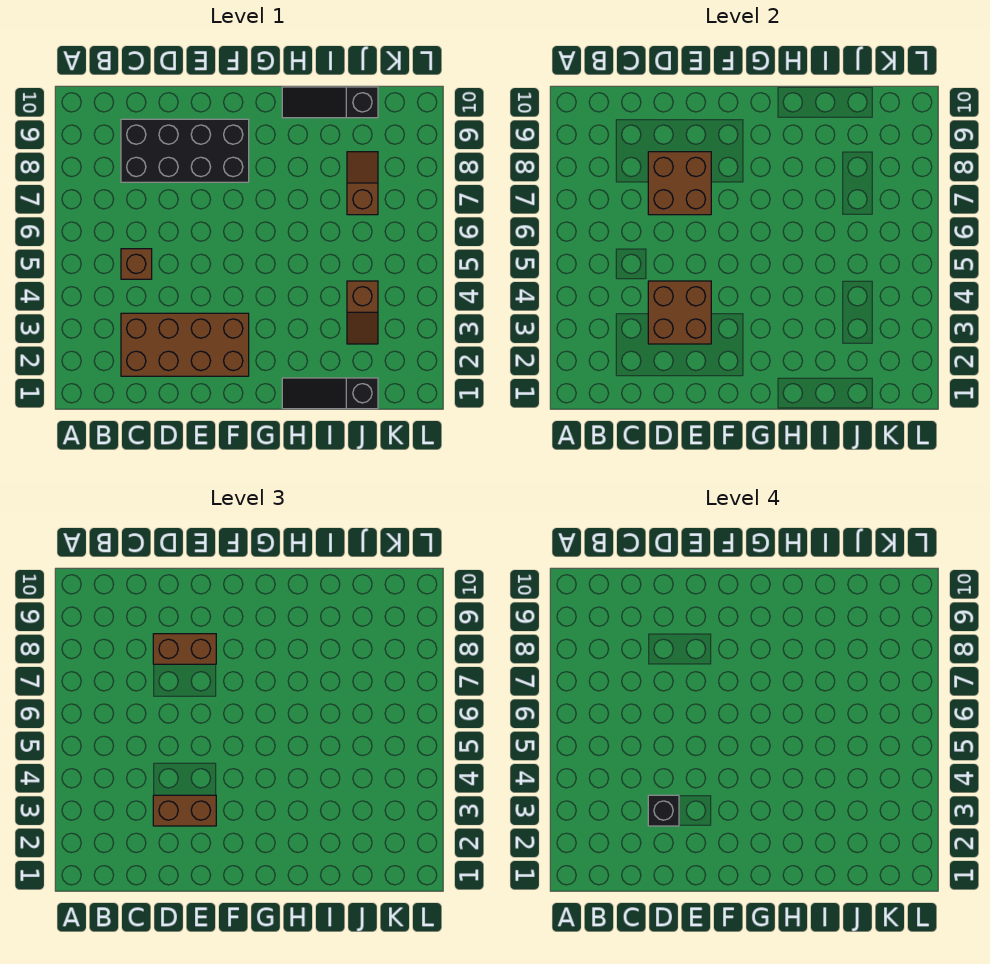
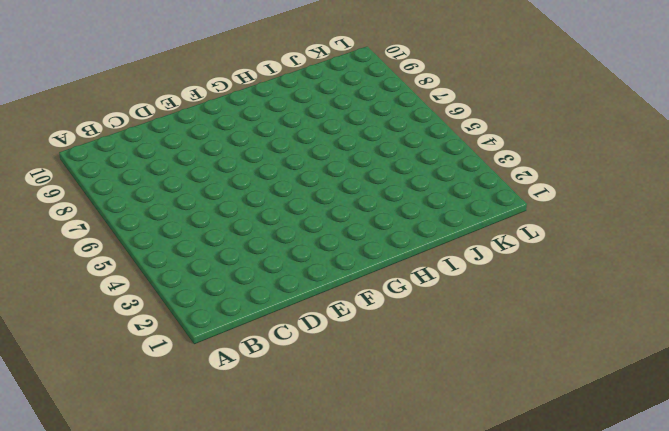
none -> brown brick C2:F3 level 1
none -> brown brick C5 level 1
none -> black brick C8:F9 level 1

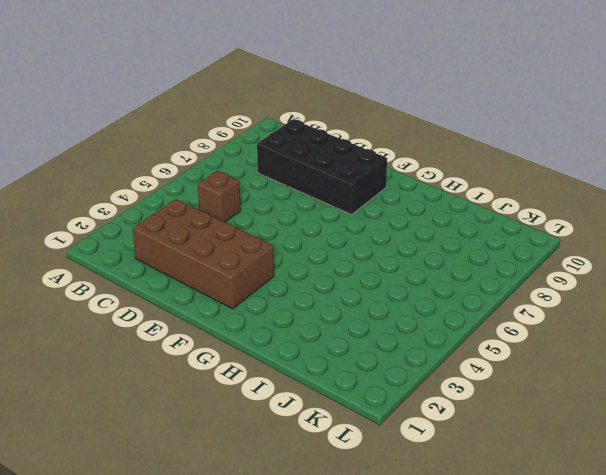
none -> black slope H1:J1 level 1 top J
none -> black slope H10:J10 level 1 top J
none -> brown slope J3:J4 level 1 top 4

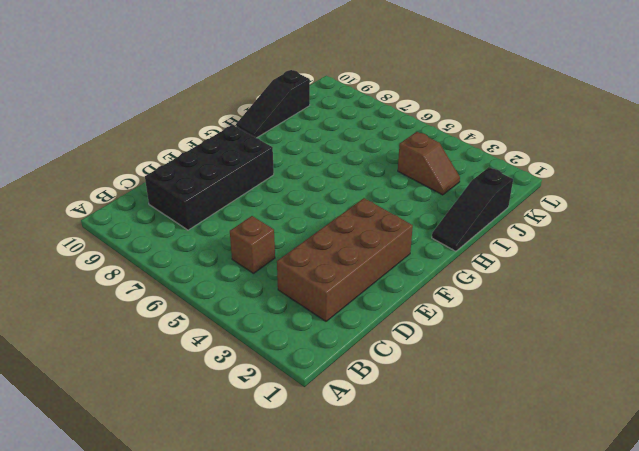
none -> brown slope J7:J8 level 1 top 7
none -> brown brick D3:E4 level 2
none -> brown brick D7:E8 level 2

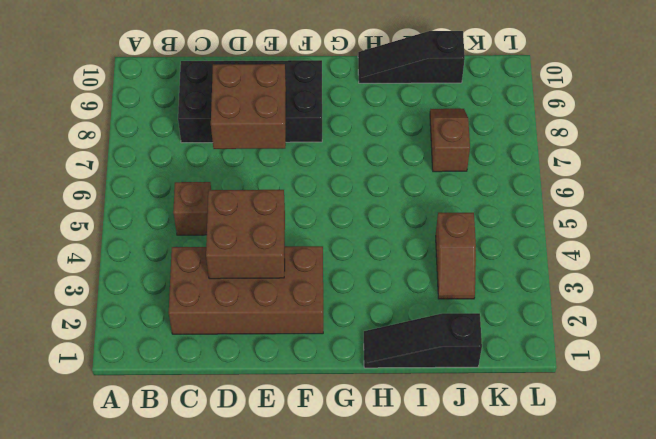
none -> brown brick D3:E3 level 3
none -> brown brick D8:E8 level 3
none -> black brick D3 level 4

